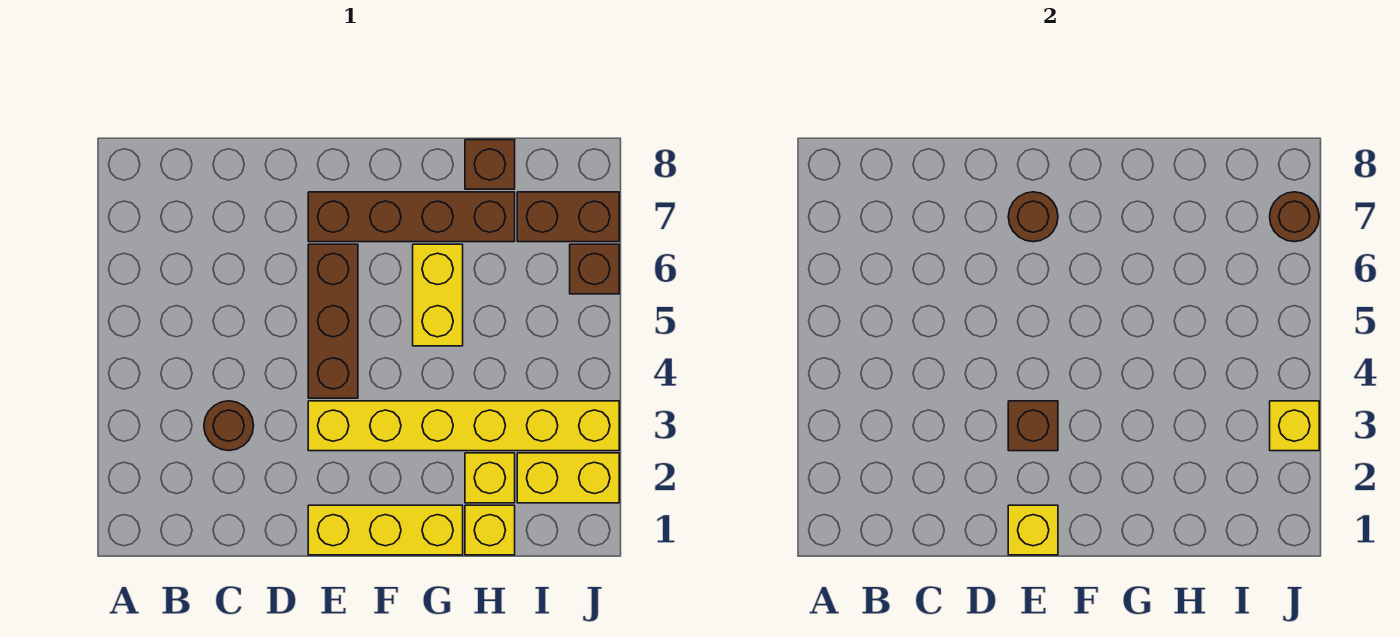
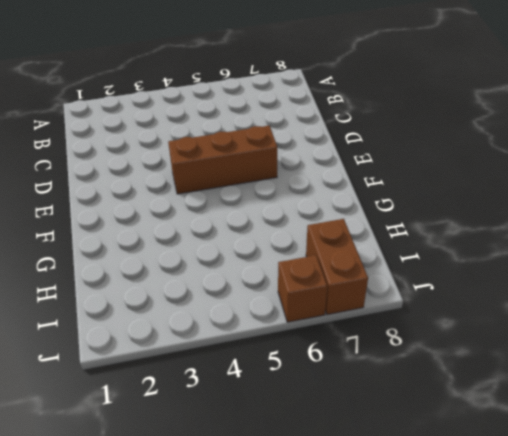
none -> brown round brick C3 level 1
none -> yellow brick E1:G1 level 1
none -> yellow brick E3:J3 level 1

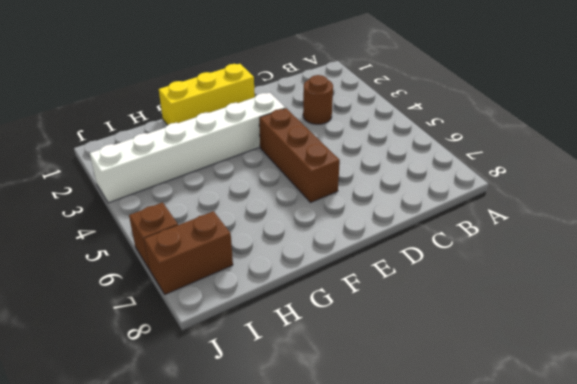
white brick E3:J3 level 1 -> yellow brick E3:J3 level 1
none -> brown brick E7:H7 level 1
none -> yellow brick G5:G6 level 1
none -> yellow brick H1 level 1

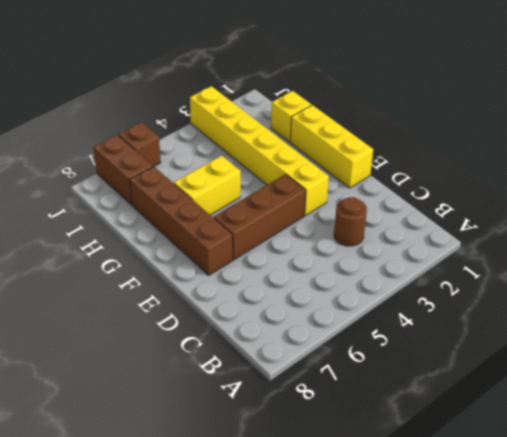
none -> yellow brick H2 level 1
none -> brown brick H8 level 1
none -> yellow brick I2:J2 level 1

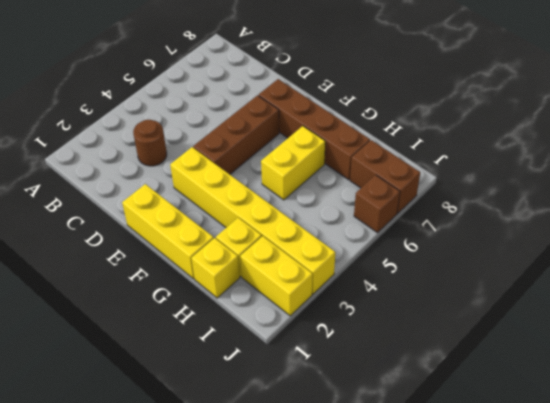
none -> brown brick H8 level 1
none -> yellow brick E1 level 2
none -> brown brick E3 level 2

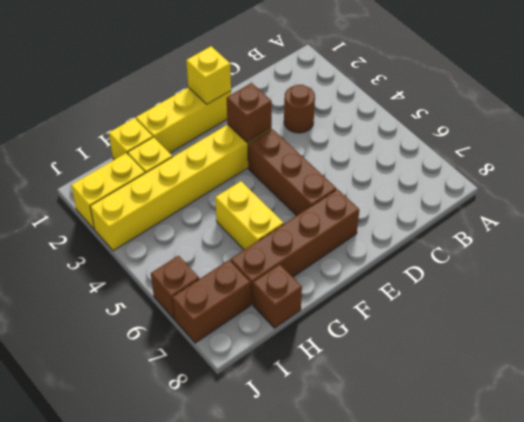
none -> brown round brick E7 level 2
none -> yellow brick J3 level 2
none -> brown round brick J7 level 2

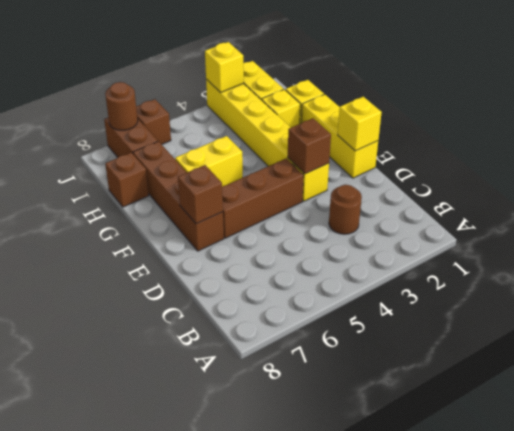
brown brick E7 level 2 -> brown round brick E7 level 2

